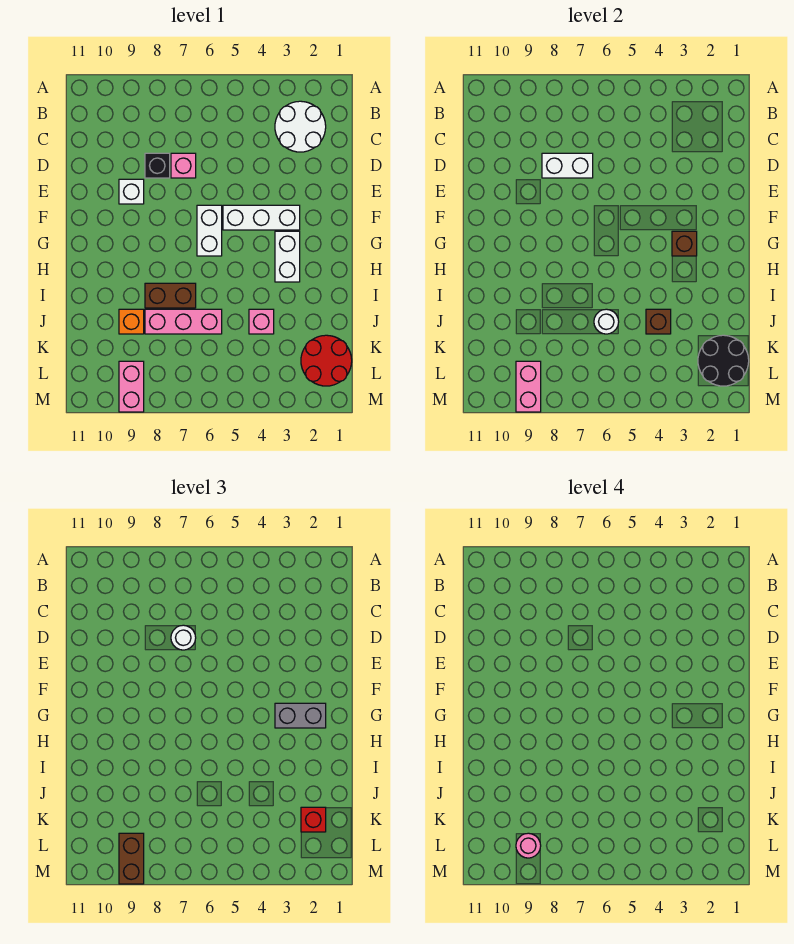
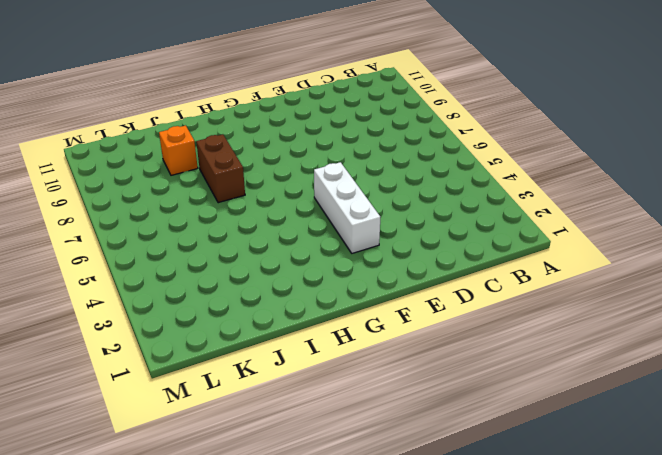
none -> white round brick B2:C3 level 1
none -> pink brick D7 level 1
none -> black brick D8 level 1

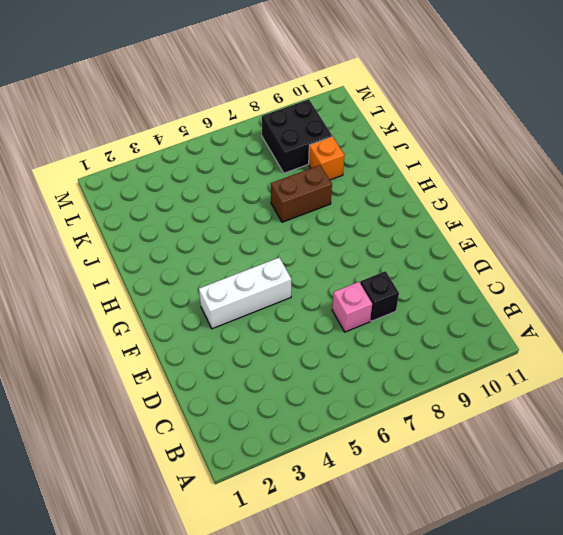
black brick K8:L9 level 1 -> pink brick L9:M9 level 1
none -> white round brick B2:C3 level 1
none -> white brick E9 level 1
none -> white brick F6:G6 level 1

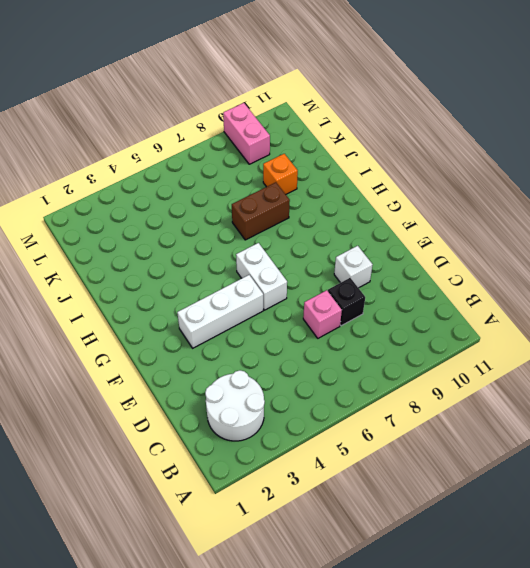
none -> white brick G3:H3 level 1
none -> pink brick J4 level 1
none -> pink brick J6:J8 level 1

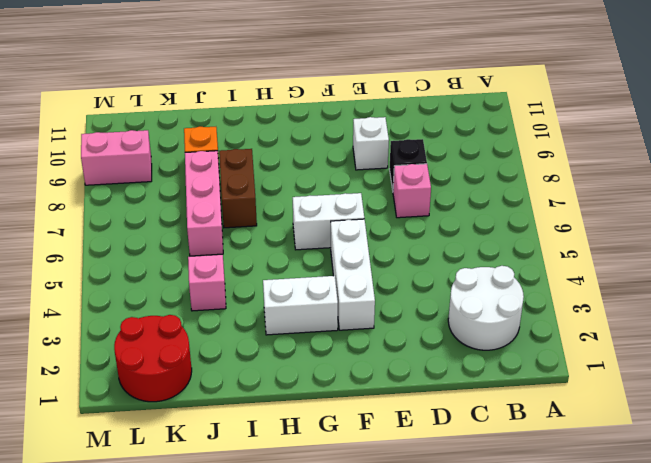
none -> white brick D7:D8 level 2
none -> brown brick G3 level 2
none -> brown brick J4 level 2

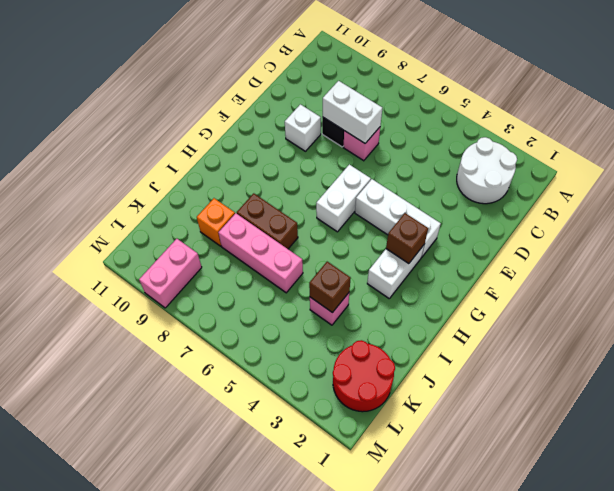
none -> white round brick J6 level 2
none -> black round brick K1:L2 level 2
none -> pink brick L9:M9 level 2

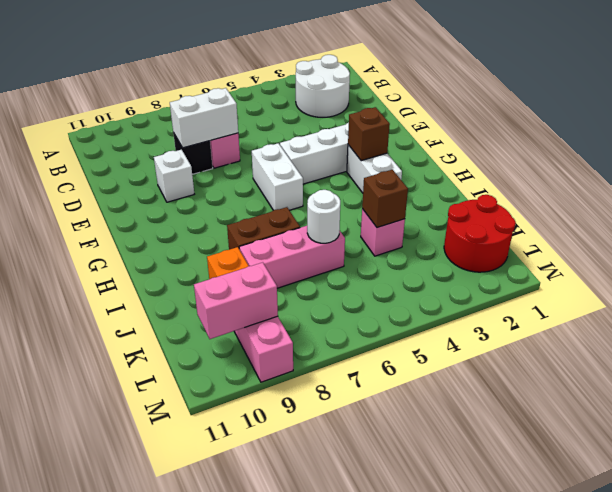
pink brick L9:L10 level 2 -> pink brick L9:M9 level 2
none -> black round brick K1:L2 level 2
none -> white round brick D7 level 3
none -> grey brick G2:G3 level 3

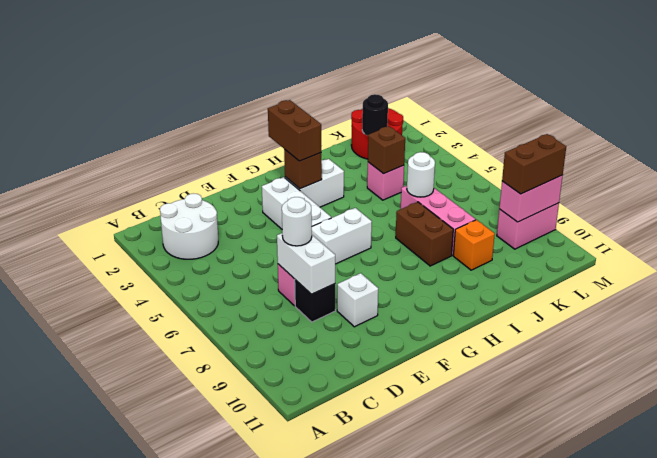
brown brick G2:G3 level 3 -> grey brick G2:G3 level 3
black round brick K2 level 2 -> black round brick K1:L2 level 2
none -> red brick K2 level 3
none -> pink round brick L9 level 4

